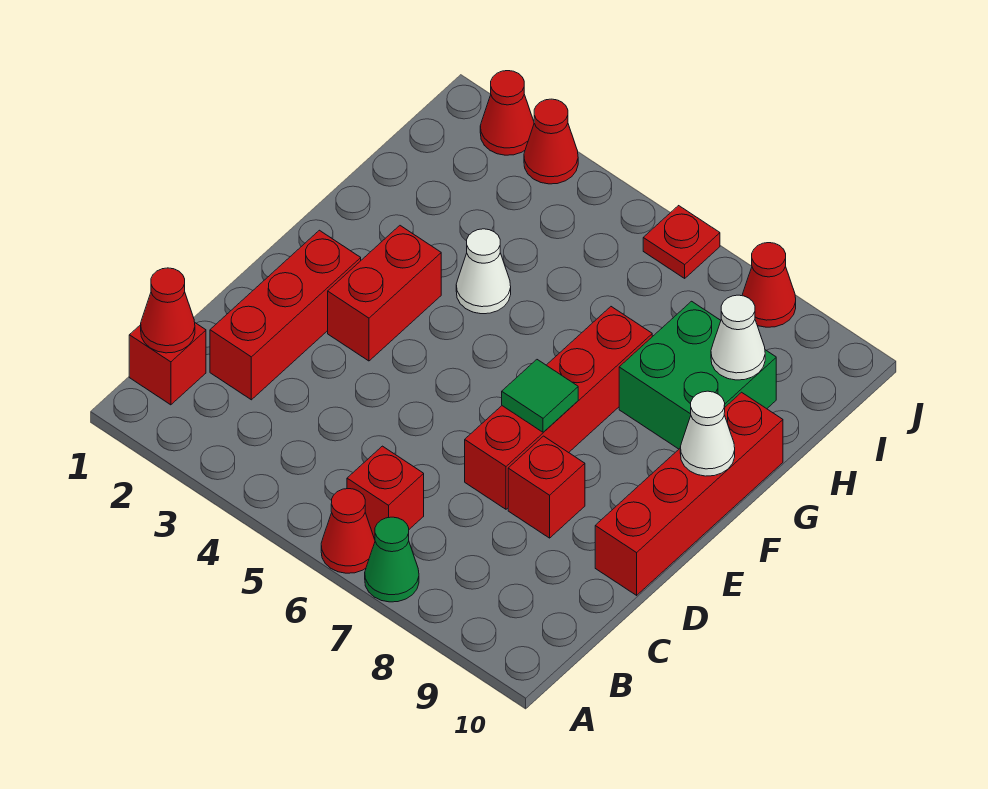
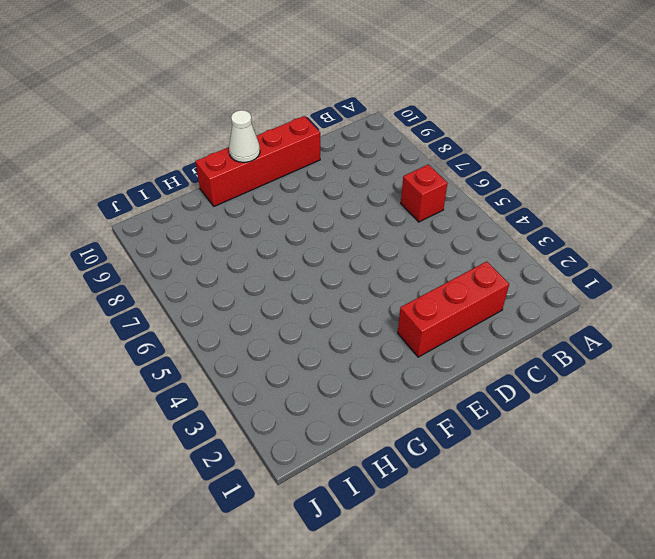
none -> red cone A6 level 1
none -> green cone A7 level 1
none -> red brick B1 level 1

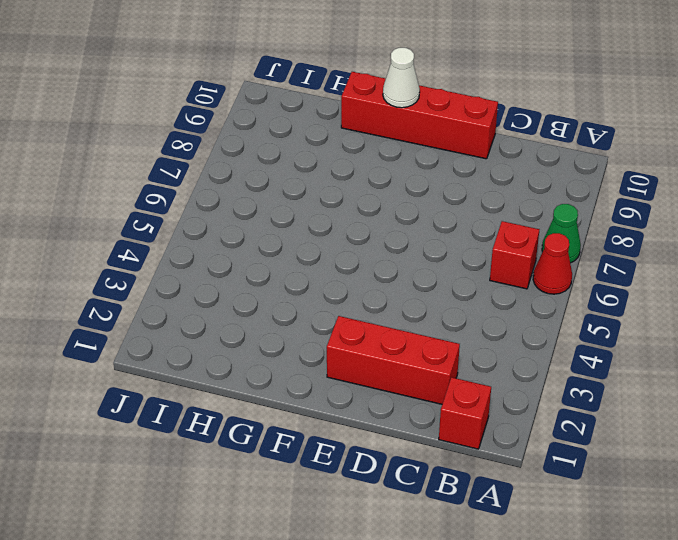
none -> red brick D7:G7 level 1
none -> red brick D8 level 1
none -> red brick E3:F3 level 1

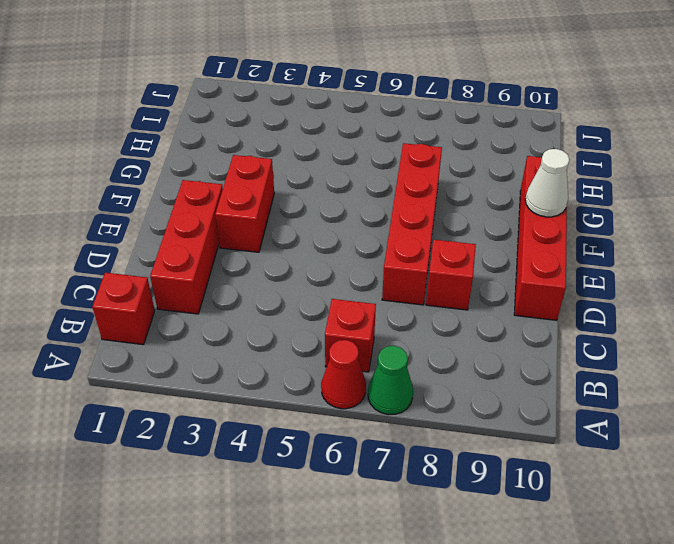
none -> white cone G4 level 1
none -> green brick G8:H9 level 1
none -> red cone J2 level 1

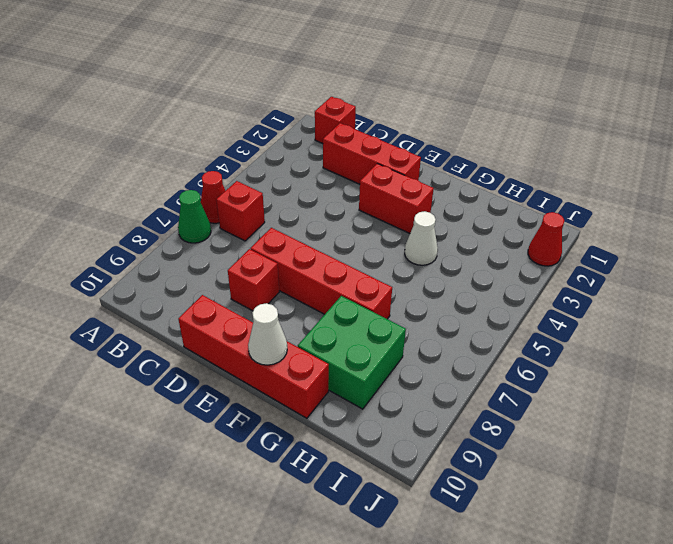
none -> red cone J3 level 1
none -> red plate J6 level 1
none -> red cone J8 level 1

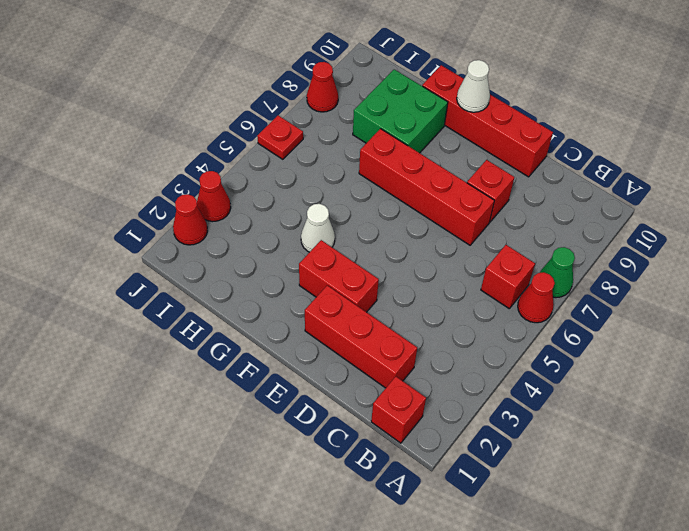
none -> red cone B1 level 2
none -> green tile E7 level 2
none -> white cone H9 level 2

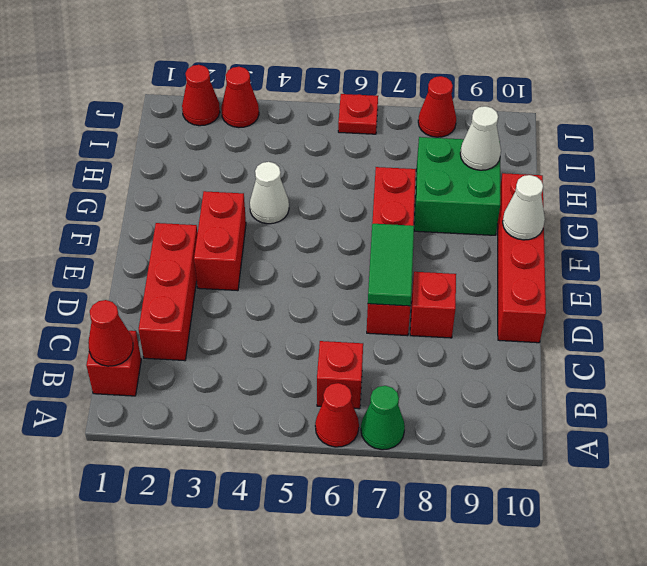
green tile D7:E7 level 2 -> green tile E7 level 2

